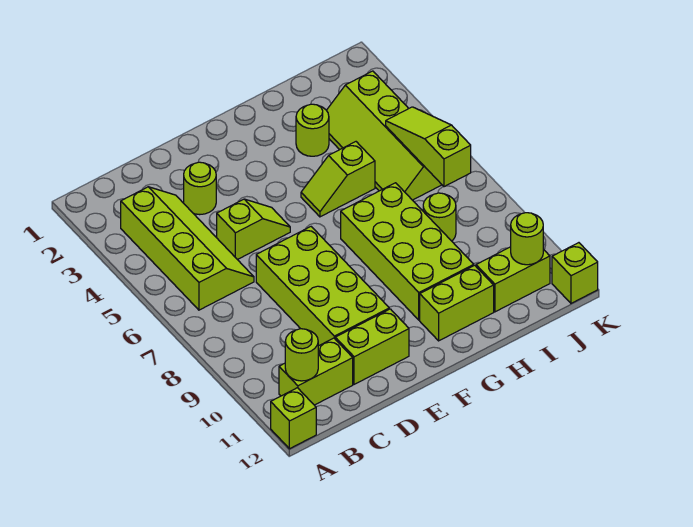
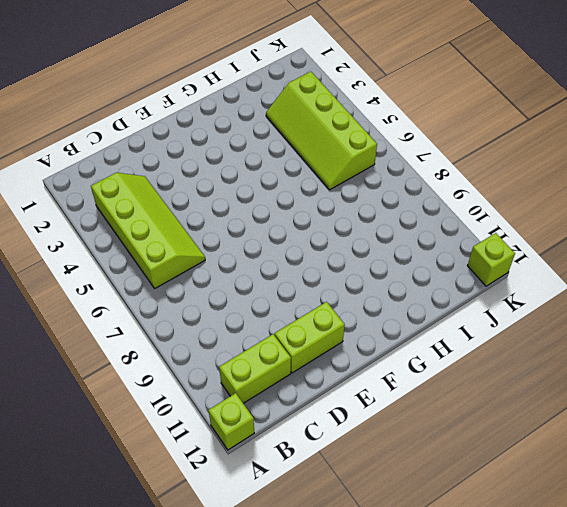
none -> lime round brick D3 level 1
none -> lime slope D5:E5 level 1 top D
none -> lime brick D7:E10 level 1

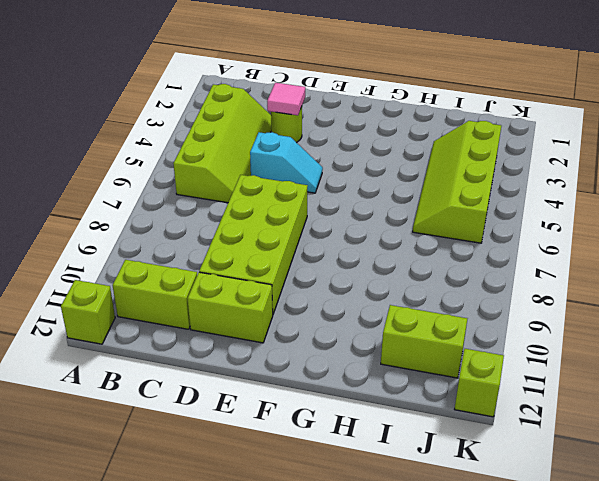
pink tile D3 level 2 -> none
cyan slope D5:E5 level 1 top D -> lime slope D5:E5 level 1 top D
none -> lime slope G5:H5 level 1 top H
none -> lime brick G7:H10 level 1
none -> lime brick G11:H11 level 1

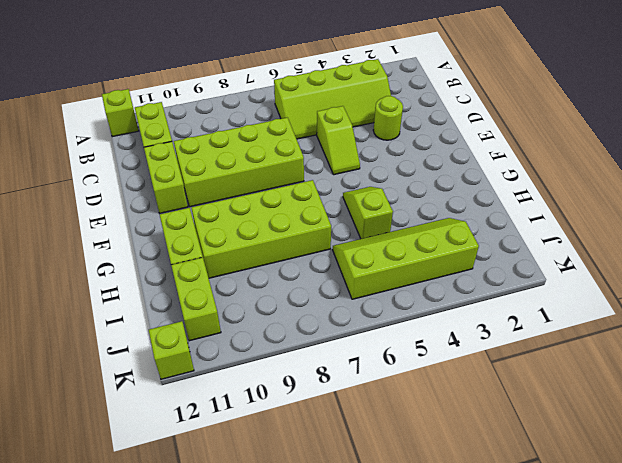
none -> lime round brick H3 level 1
none -> lime round brick I8 level 1
none -> lime round brick B11 level 2

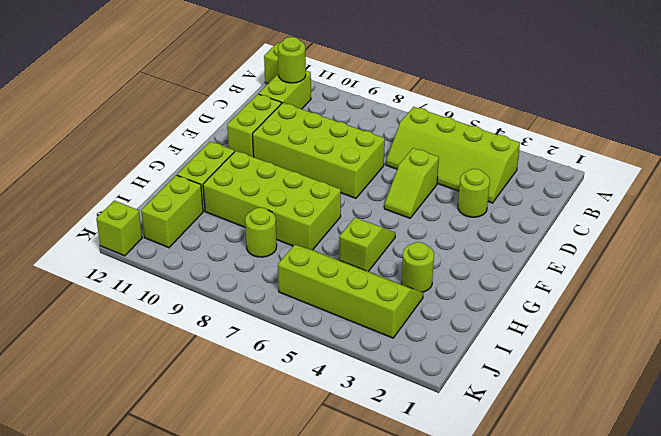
none -> lime slope J5:J7 level 2 top 7
none -> lime round brick J11 level 2

